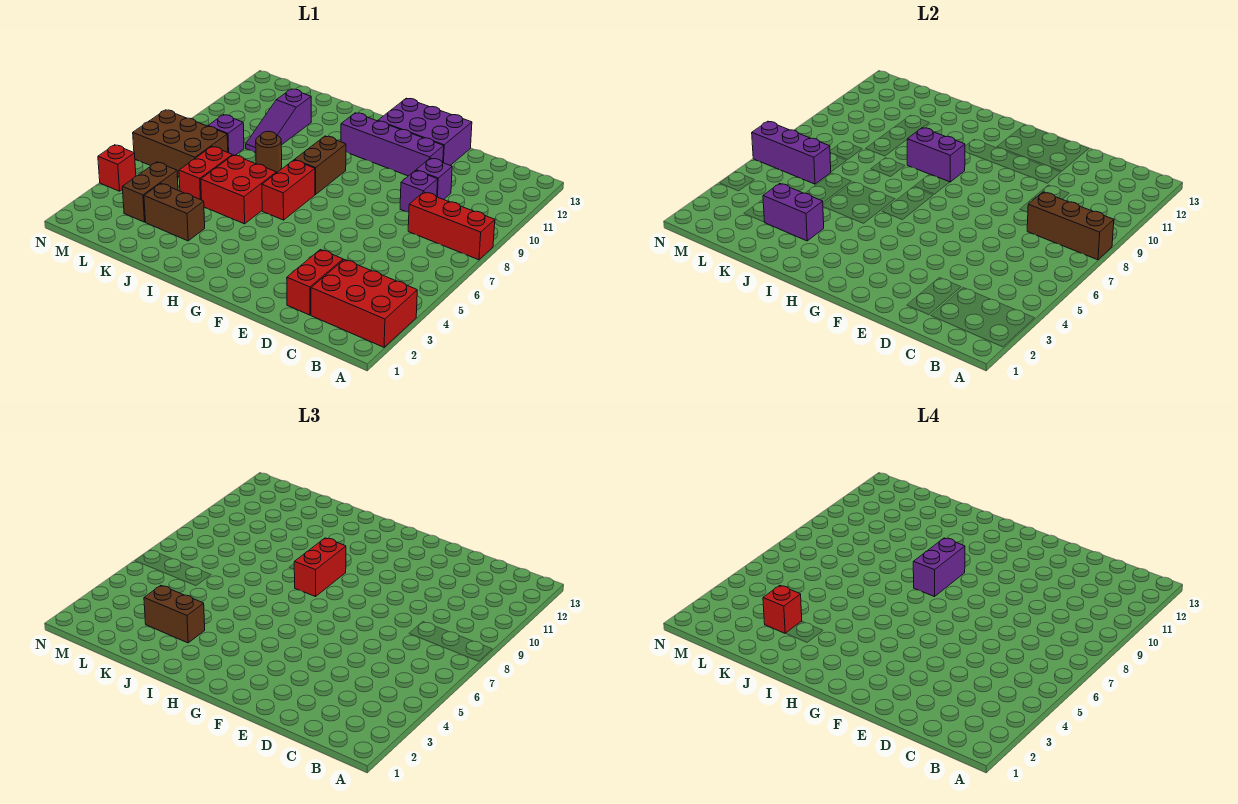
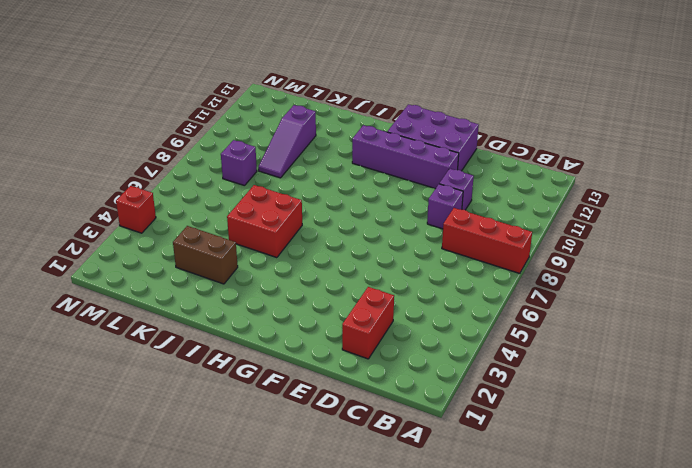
none -> red brick A2:C3 level 1
none -> red brick H6:H7 level 1
none -> brown brick H8:H9 level 1

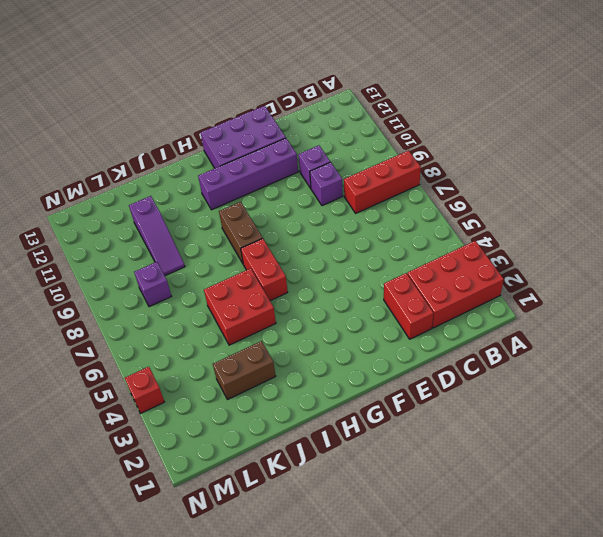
none -> brown round brick J8 level 1
none -> red brick K5:K6 level 1
none -> brown brick L3:L4 level 1

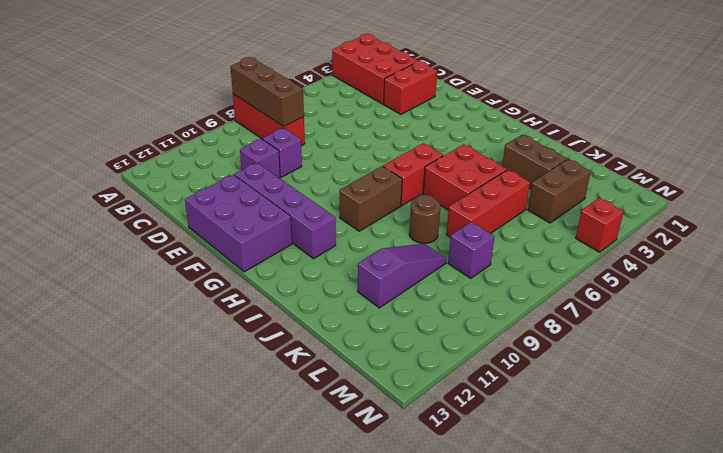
red brick K5:K7 level 1 -> red brick K5:K6 level 1
none -> brown brick L6:N7 level 1
none -> purple brick H9:I9 level 2
none -> purple brick J3:K3 level 2

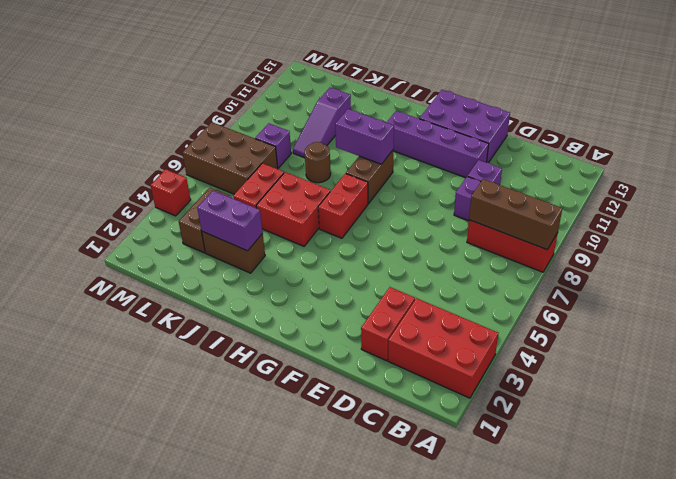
none -> purple brick L6:N6 level 2
none -> red brick H8:H9 level 3
none -> brown brick J3:K3 level 3

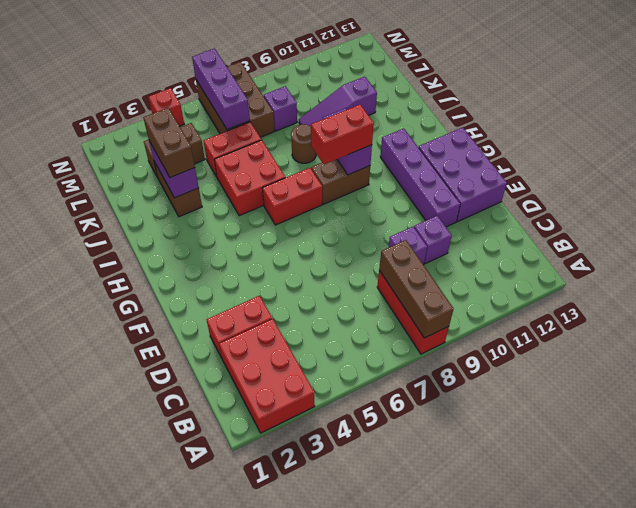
none -> purple brick H8:H9 level 4
none -> red brick K3 level 4

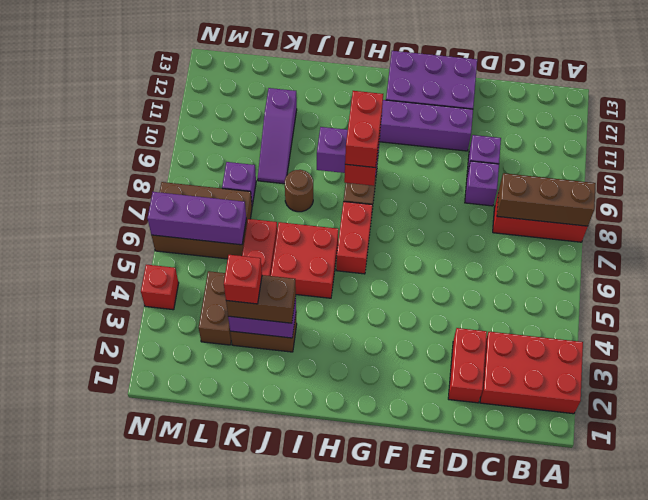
red brick H8:H9 level 4 -> purple brick H8:H9 level 4

